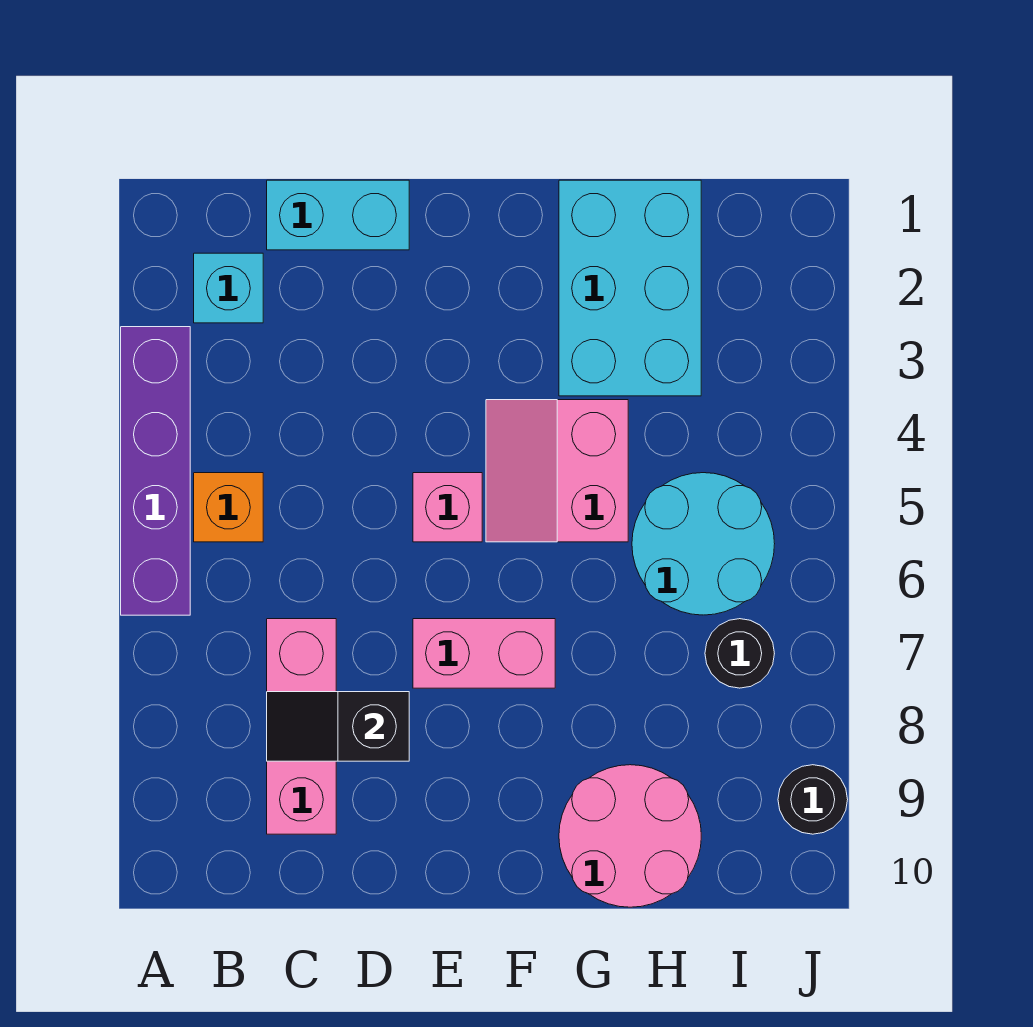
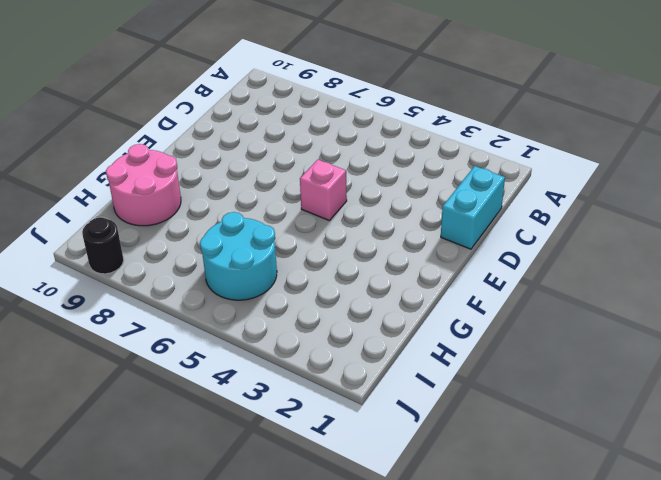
none -> purple brick A3:A6 level 1
none -> cyan brick B2 level 1
none -> orange brick B5 level 1

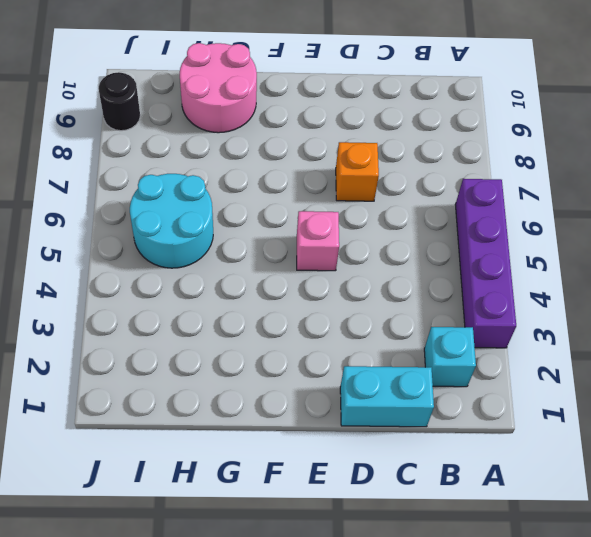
orange brick D7 level 1 -> orange brick B5 level 1
none -> pink brick C7:C9 level 1
none -> pink brick E7:F7 level 1
none -> pink slope F4:G5 level 1 top G

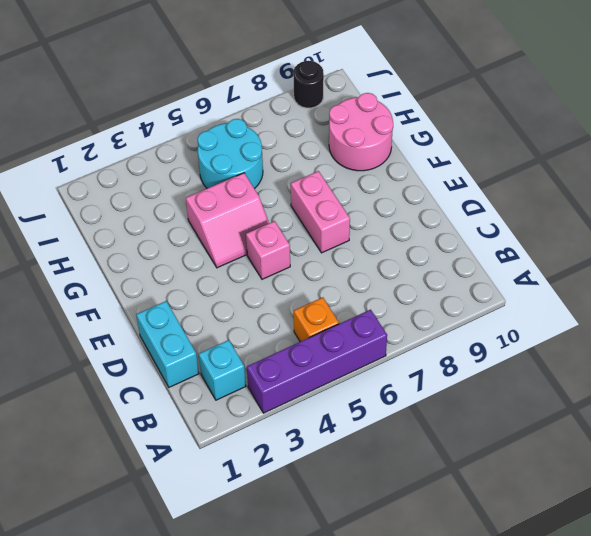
none -> pink brick C7:C9 level 1
none -> cyan brick G1:H3 level 1
none -> black round brick I7 level 1

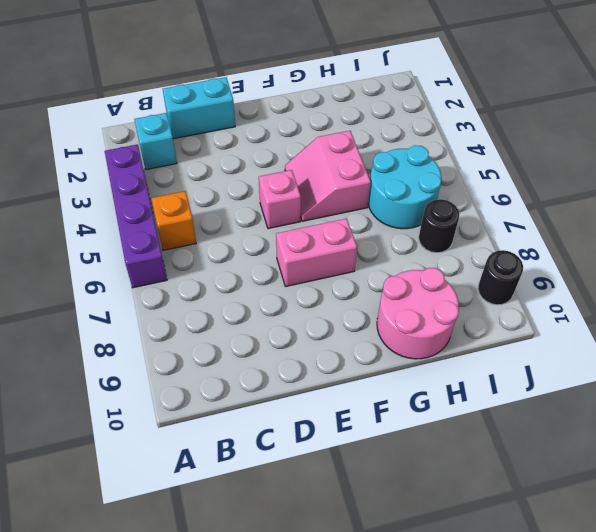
none -> pink brick C7:C9 level 1
none -> cyan brick G1:H3 level 1
none -> black slope C8:D8 level 2 top D

